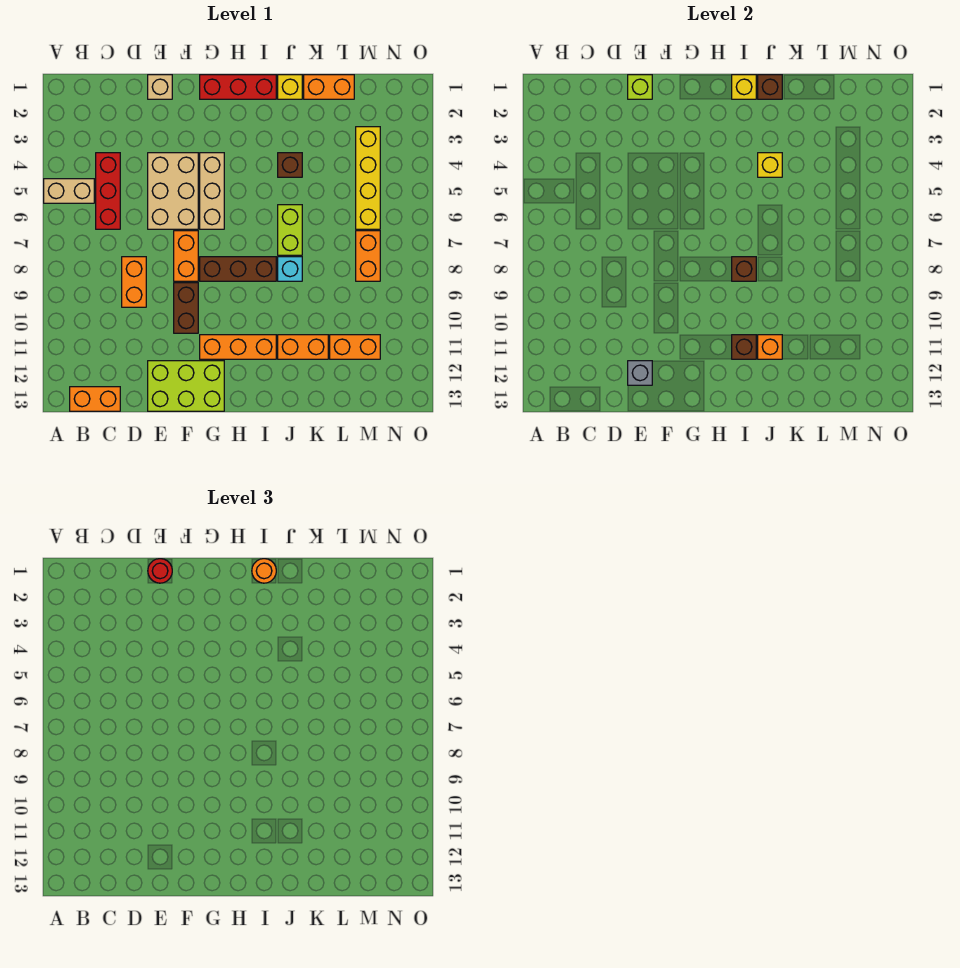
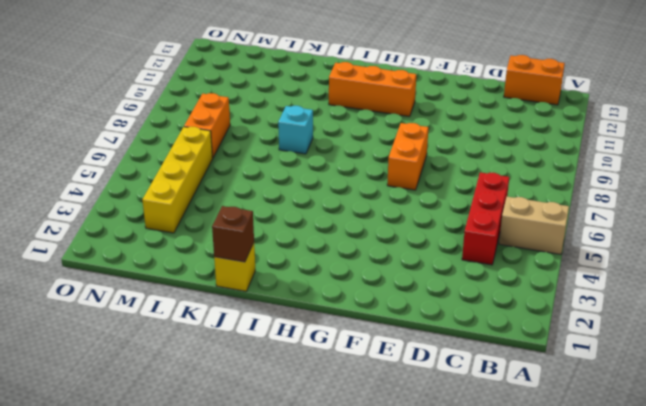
none -> orange brick D8:D9 level 1
none -> tan brick E1 level 1
none -> tan brick E4:F6 level 1
none -> lime brick E12:G13 level 1

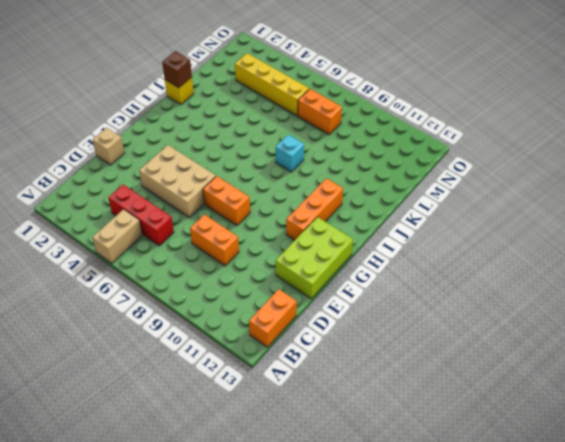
none -> brown brick F9:F10 level 1
none -> red brick G1:I1 level 1
none -> tan brick G4:G6 level 1
none -> brown brick G8:I8 level 1

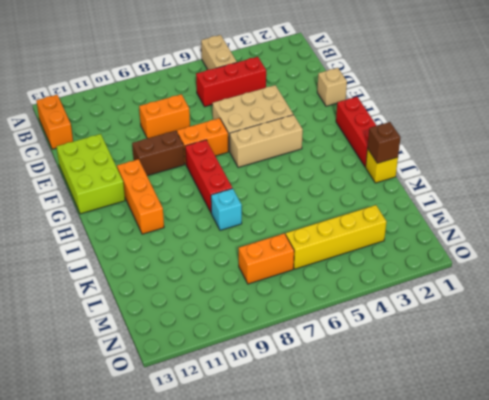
red brick G8:I8 level 1 -> brown brick G8:I8 level 1
none -> brown brick J4 level 1
none -> lime brick J6:J7 level 1
none -> orange brick J11:K11 level 1
none -> orange brick K1:L1 level 1

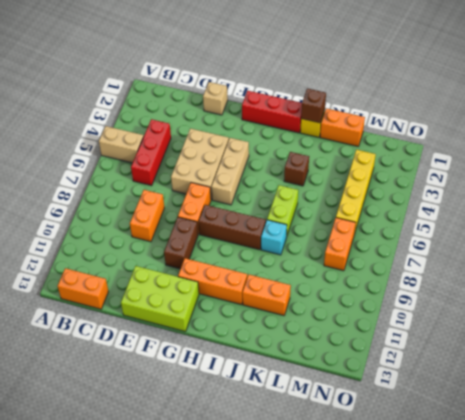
none -> orange brick L11:M11 level 1
none -> lime brick E1 level 2
none -> grey brick E12 level 2
none -> yellow brick I1 level 2

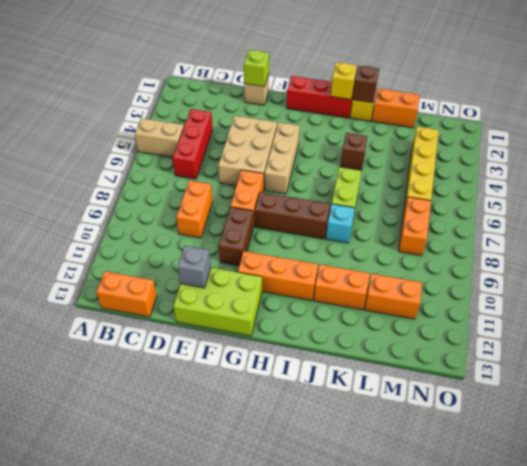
none -> brown brick I8 level 2
none -> brown brick I11 level 2
none -> yellow brick J4 level 2
none -> orange brick J11 level 2

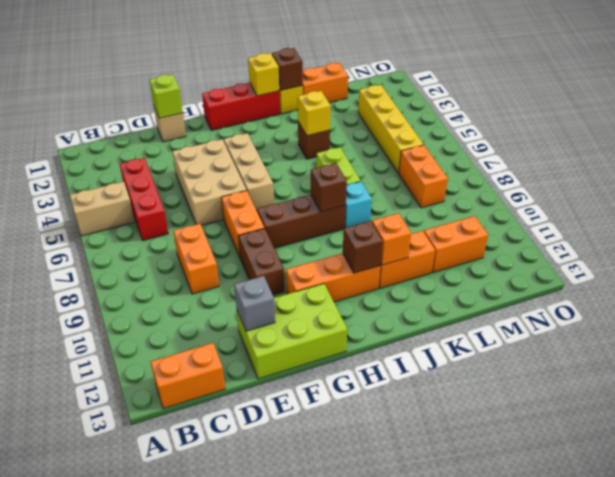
none -> red round brick E1 level 3
none -> orange round brick I1 level 3

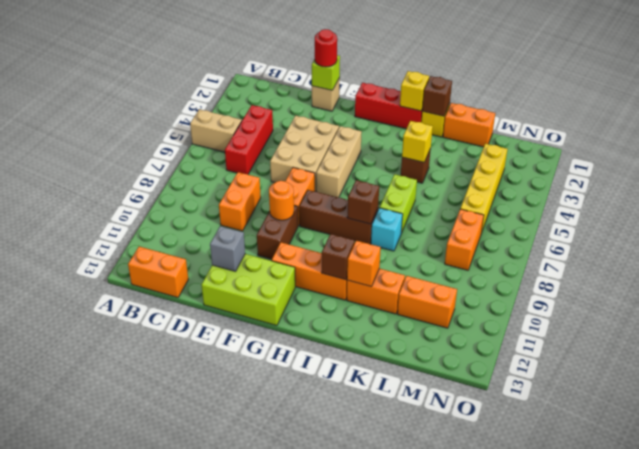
orange round brick F9 level 2 -> orange round brick I1 level 3

